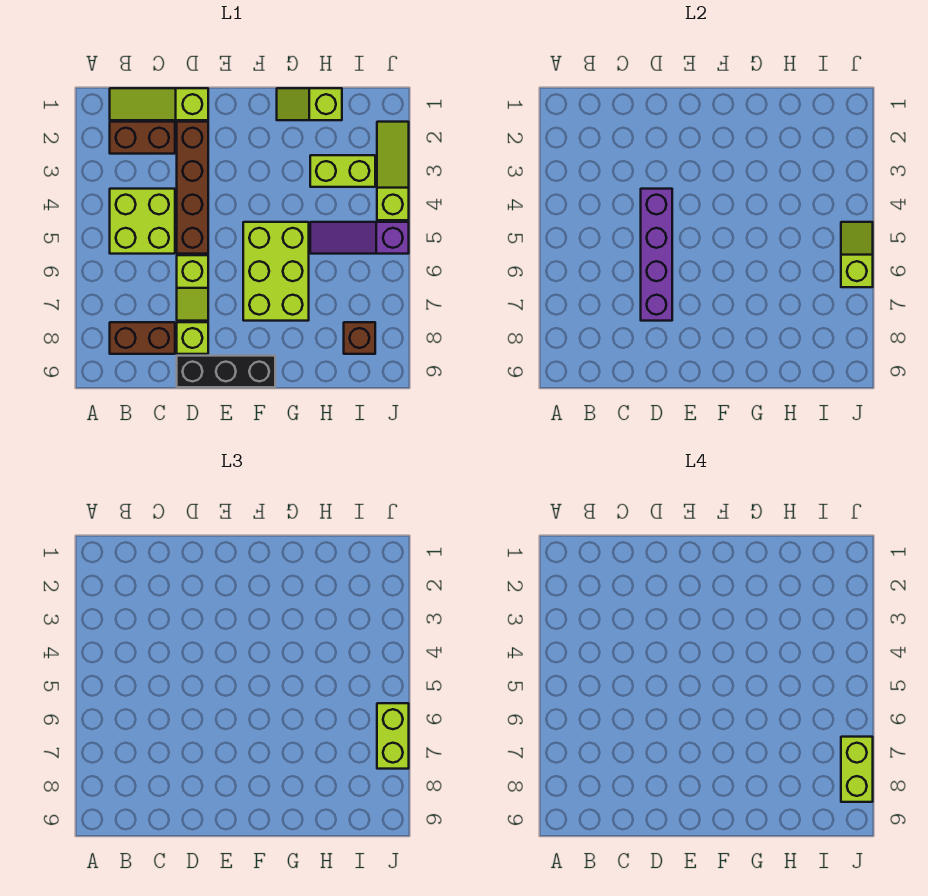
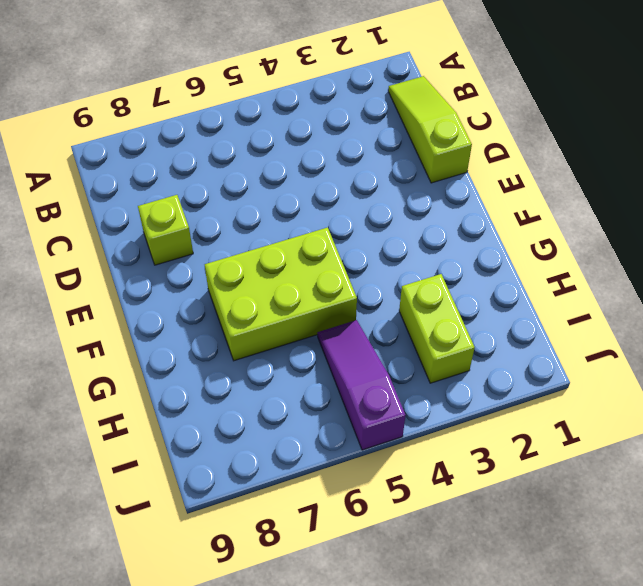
none -> brown brick B2:C2 level 1
none -> lime brick B4:C5 level 1
none -> brown brick B8:C8 level 1

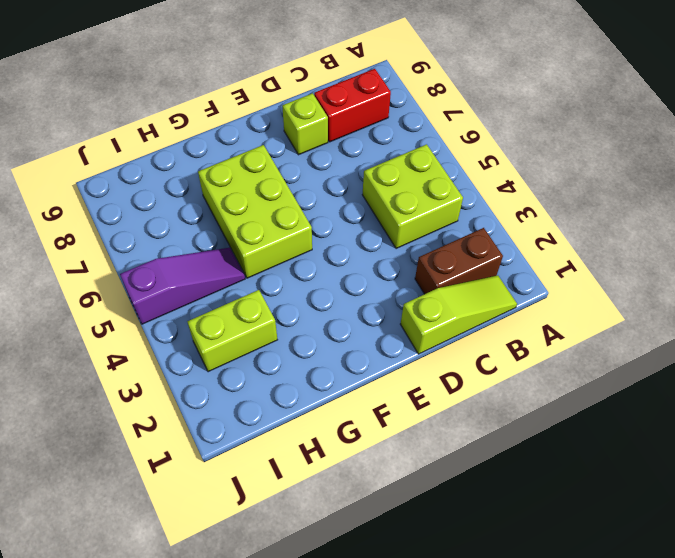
red brick B8:C8 level 1 -> brown brick B8:C8 level 1
none -> brown brick D2:D5 level 1
none -> lime slope D6:D7 level 1 top 6
none -> black brick D9:F9 level 1

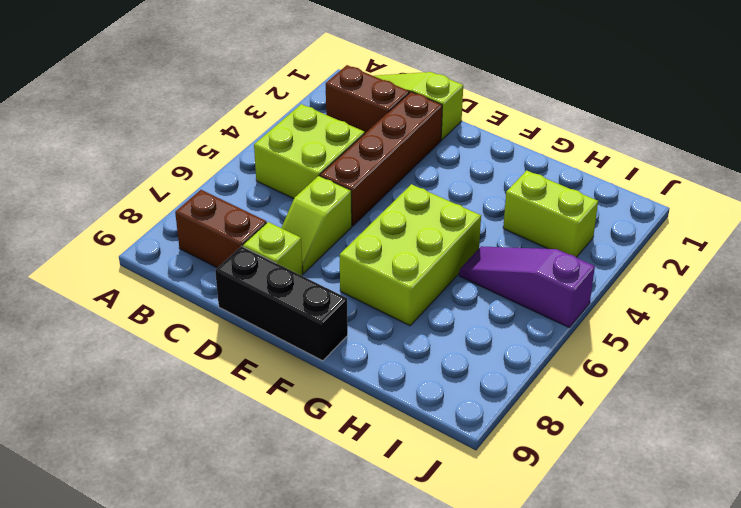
none -> lime slope G1:H1 level 1 top H
none -> brown brick I8 level 1
none -> lime slope J2:J4 level 1 top 4

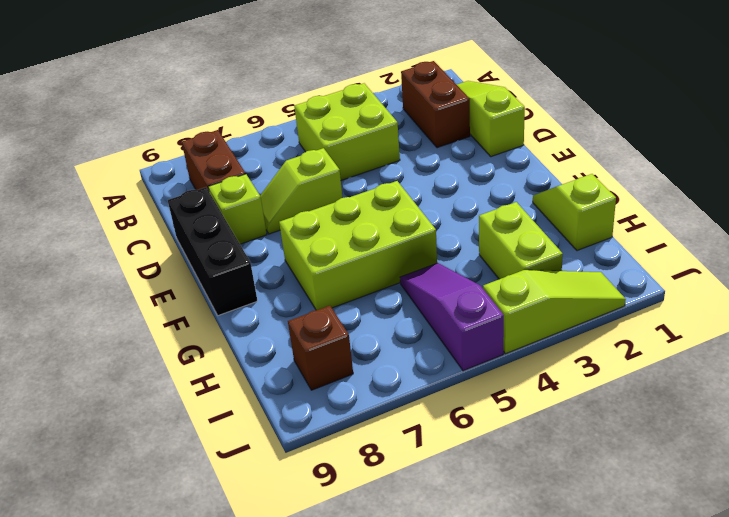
none -> brown brick D2:D5 level 1
none -> purple brick D4:D7 level 2
none -> lime slope J5:J6 level 2 top 6

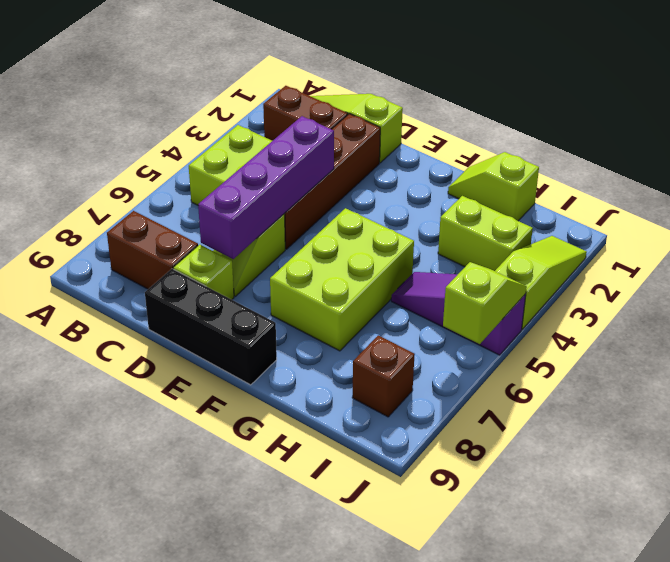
none -> lime brick J6:J7 level 3
none -> lime brick J7:J8 level 4

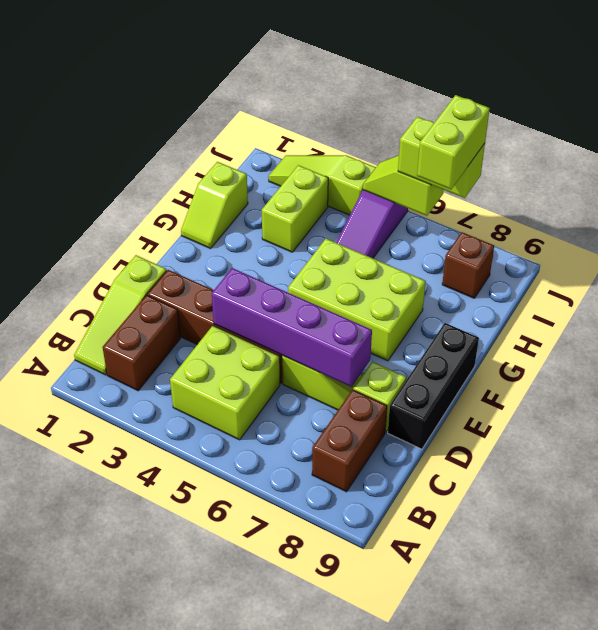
lime brick I7:J7 level 4 -> lime brick J7:J8 level 4

